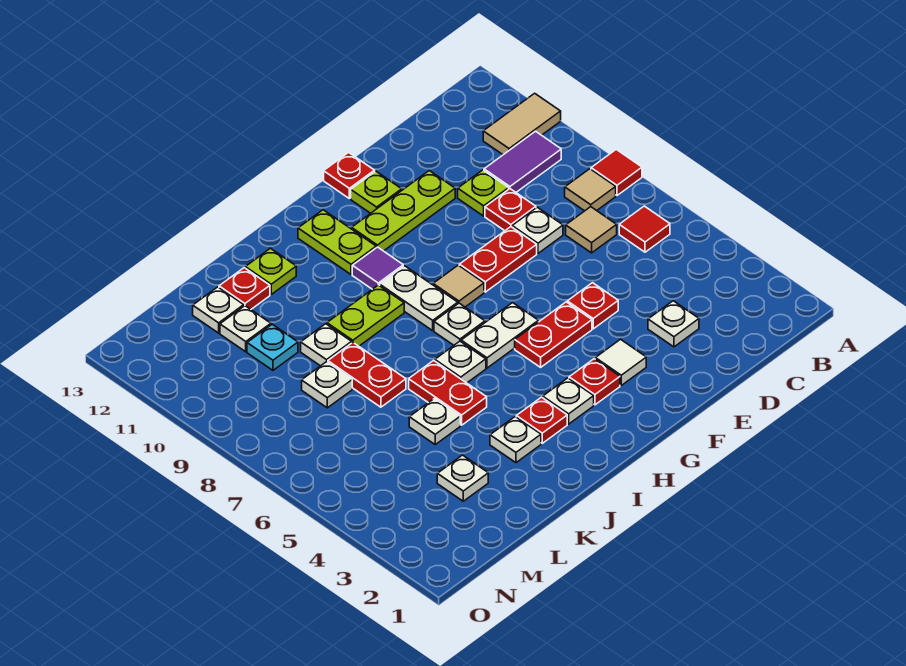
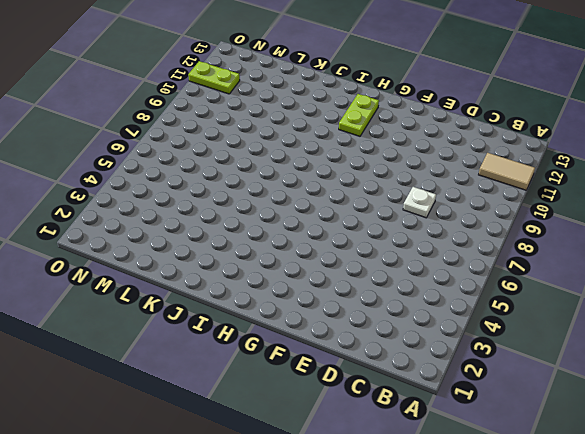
lime plate N11:O11 level 1 -> lime plate I9:J9 level 1
none -> red tile A8 level 1
none -> red tile B6 level 1
none -> tan tile B8 level 1
none -> purple tile B10:C10 level 1

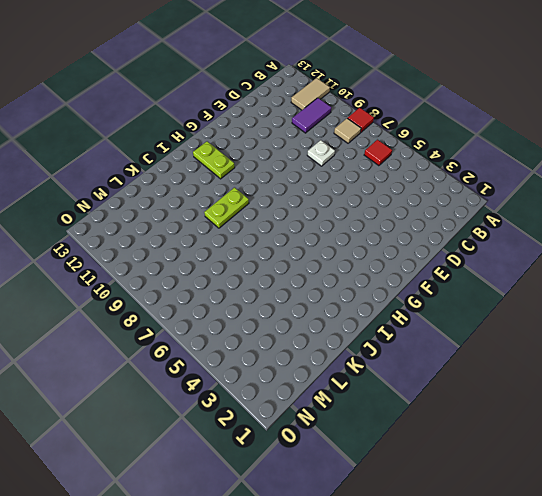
none -> tan tile C7 level 1
none -> white plate D3 level 1
none -> red plate D9 level 1
none -> lime plate D10 level 1

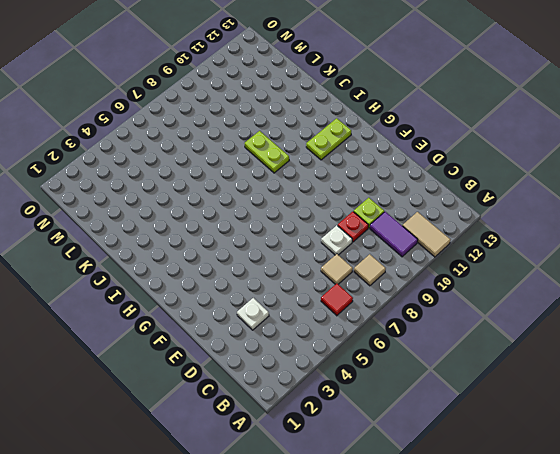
none -> red tile A8 level 1
none -> red plate E5 level 1
none -> red plate E8:F8 level 1
none -> lime plate E11:G11 level 1

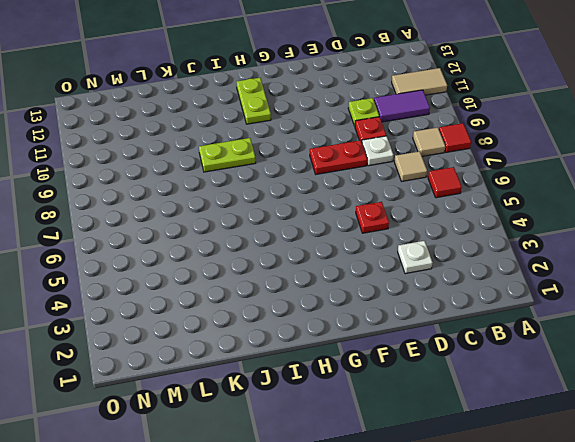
none -> lime plate E11:G11 level 1
none -> white tile F3 level 1
none -> red plate F5:G5 level 1
none -> lime plate F12 level 1

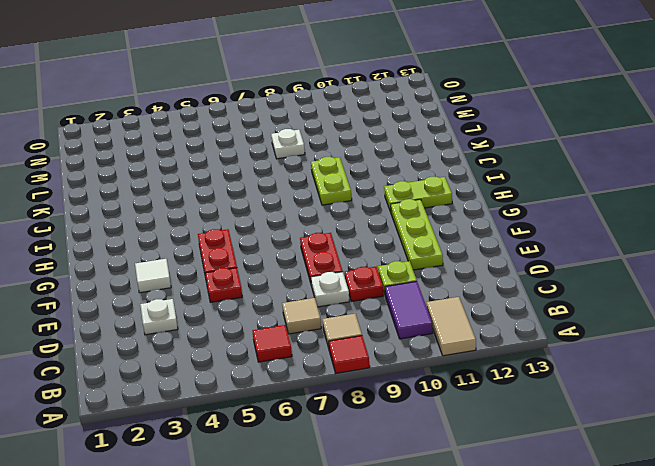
none -> lime plate F12 level 1
none -> red plate F13 level 1
none -> red plate G3 level 1
none -> white plate G6:H6 level 1

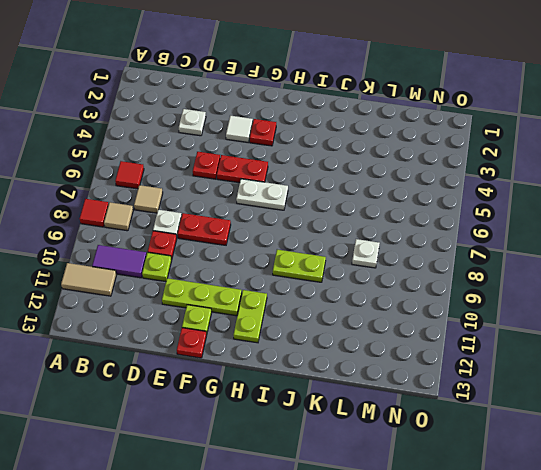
none -> tan tile G8 level 1
none -> white plate H3 level 1
none -> white plate H7 level 1
none -> white plate H8:H9 level 1

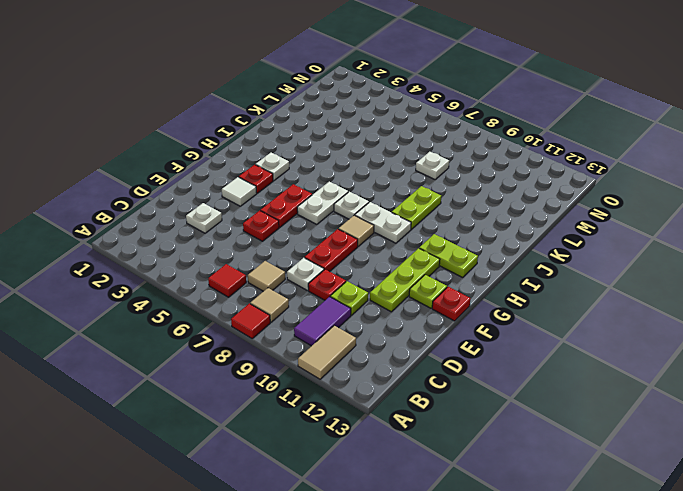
none -> purple tile H10 level 1
none -> red plate I3 level 1
none -> white plate I6 level 1
none -> white plate J3 level 1

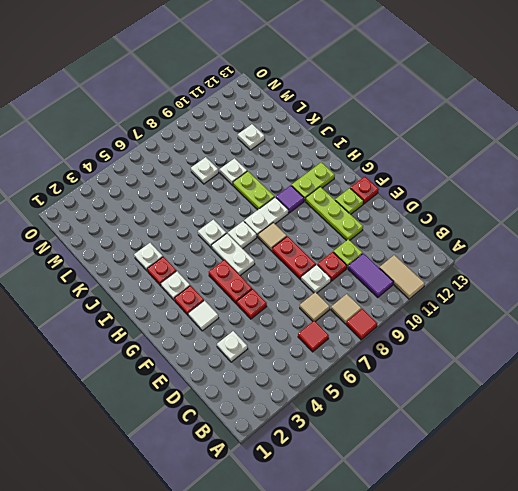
none -> red plate J5:J6 level 1
none -> lime plate J12 level 1
none -> white plate K5 level 1
none -> red plate K7:K8 level 1

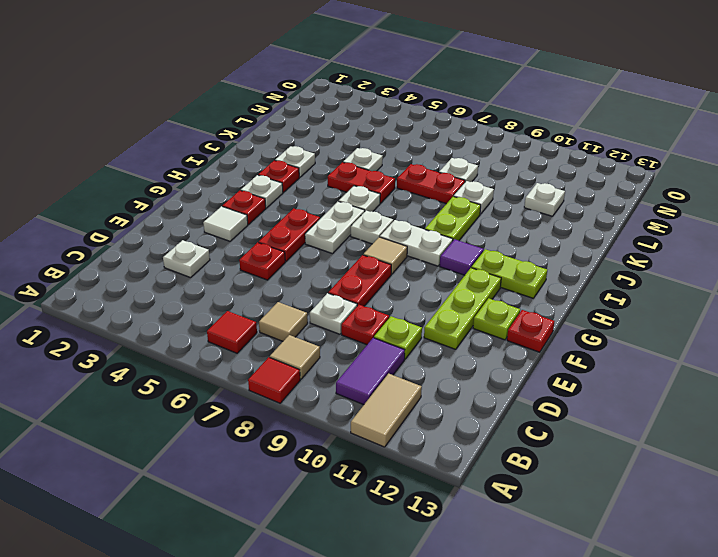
none -> lime plate J12 level 1
none -> red plate K12 level 1
none -> white plate L3 level 1
none -> cyan plate L10 level 1

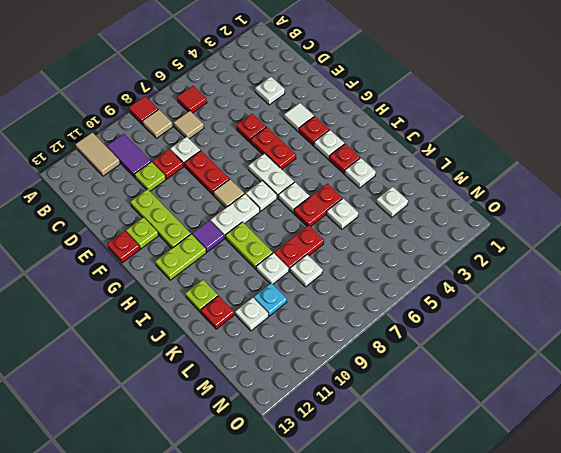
none -> white plate L12 level 1

